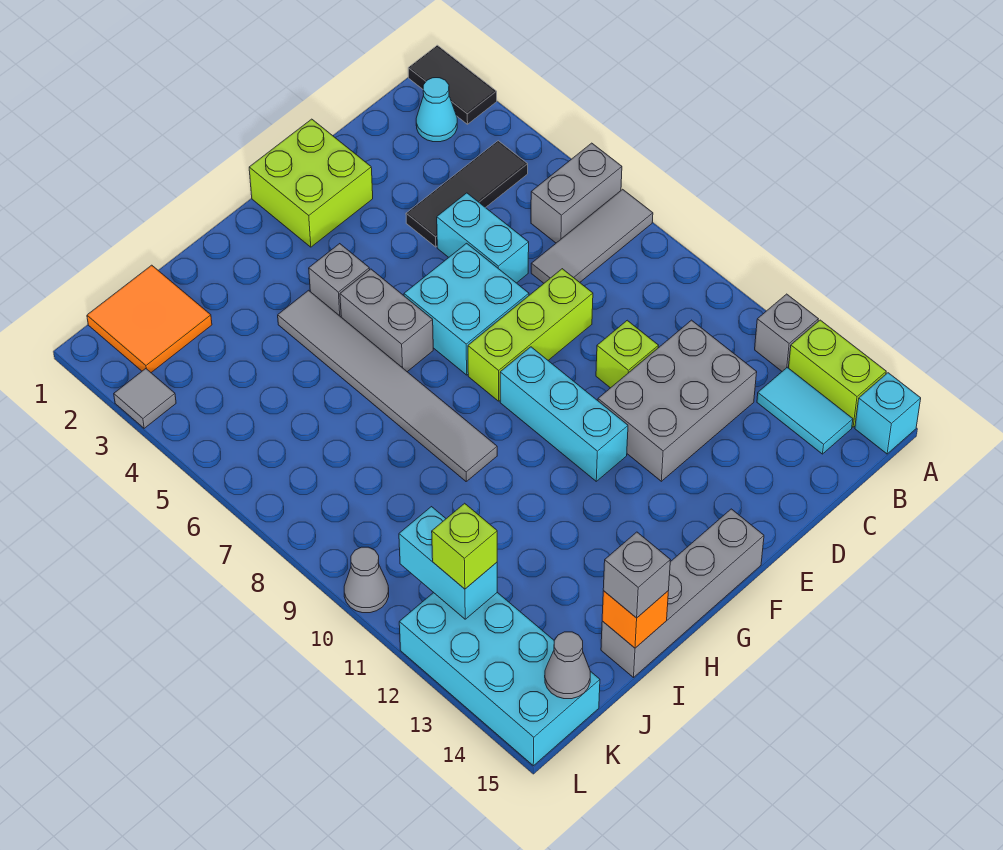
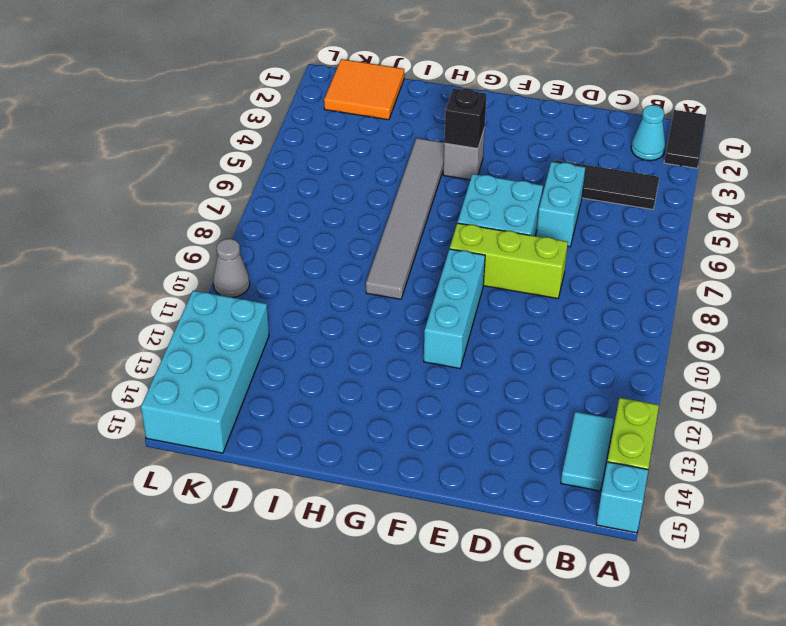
black brick G4 level 2 -> none
none -> grey brick A6:B6 level 1
none -> grey tile A7:C7 level 1
none -> grey brick A12 level 1

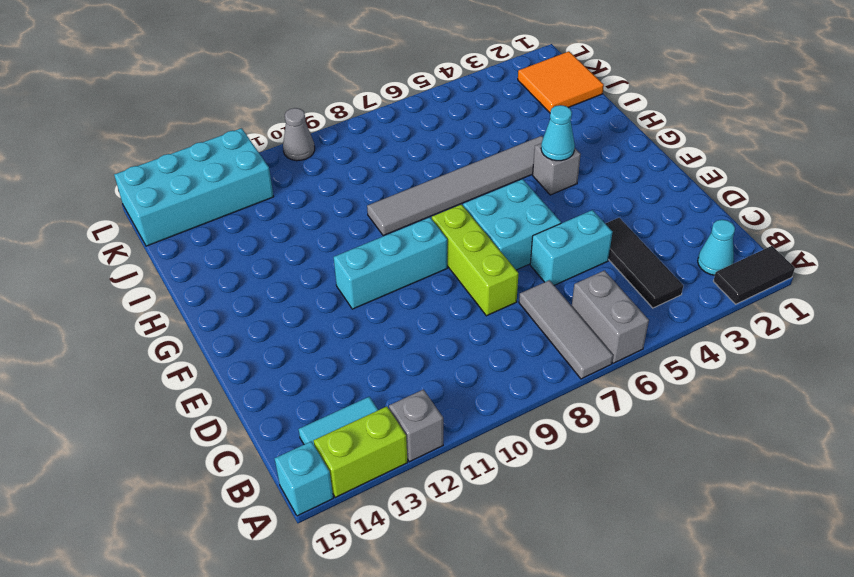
cyan cone G4 level 2 -> none
none -> grey brick C11:E12 level 1
none -> lime brick D10 level 1
none -> lime brick E1:F2 level 1

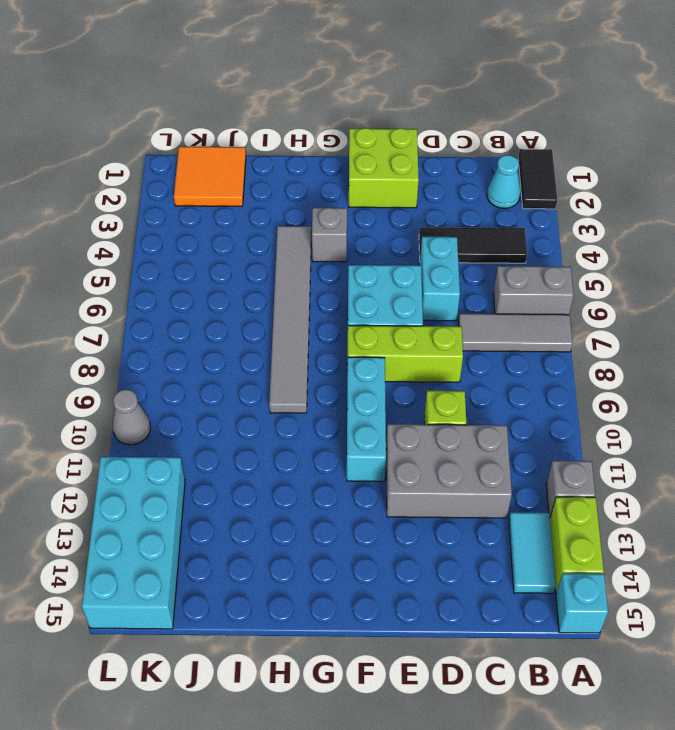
none -> grey brick F15:I15 level 1
none -> grey brick G5:G6 level 1
none -> grey tile L3 level 1

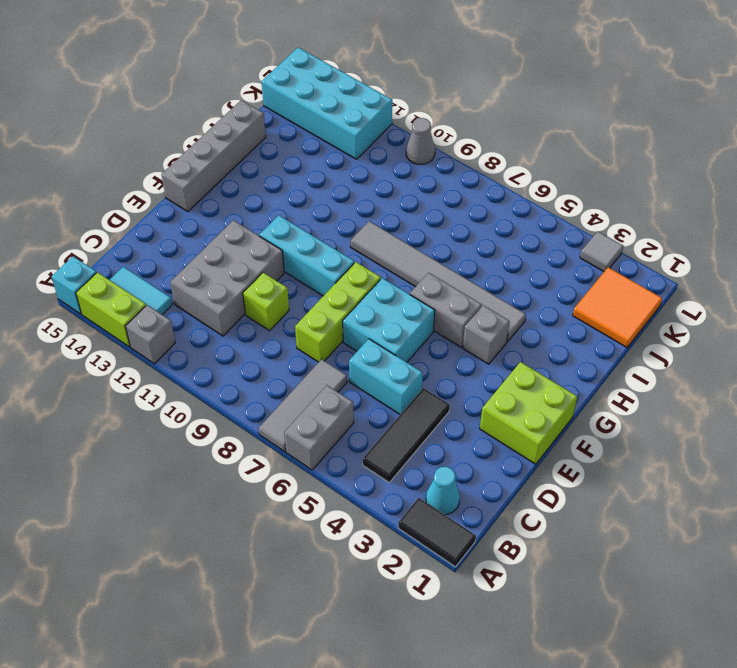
none -> orange brick I15 level 2
none -> cyan brick K11:K12 level 2
none -> grey cone K15 level 2

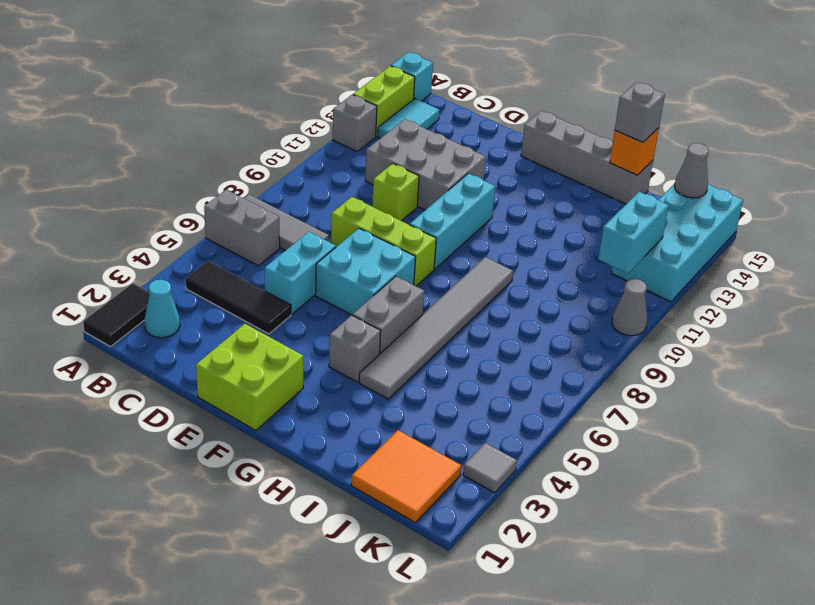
none -> lime brick K12 level 3

